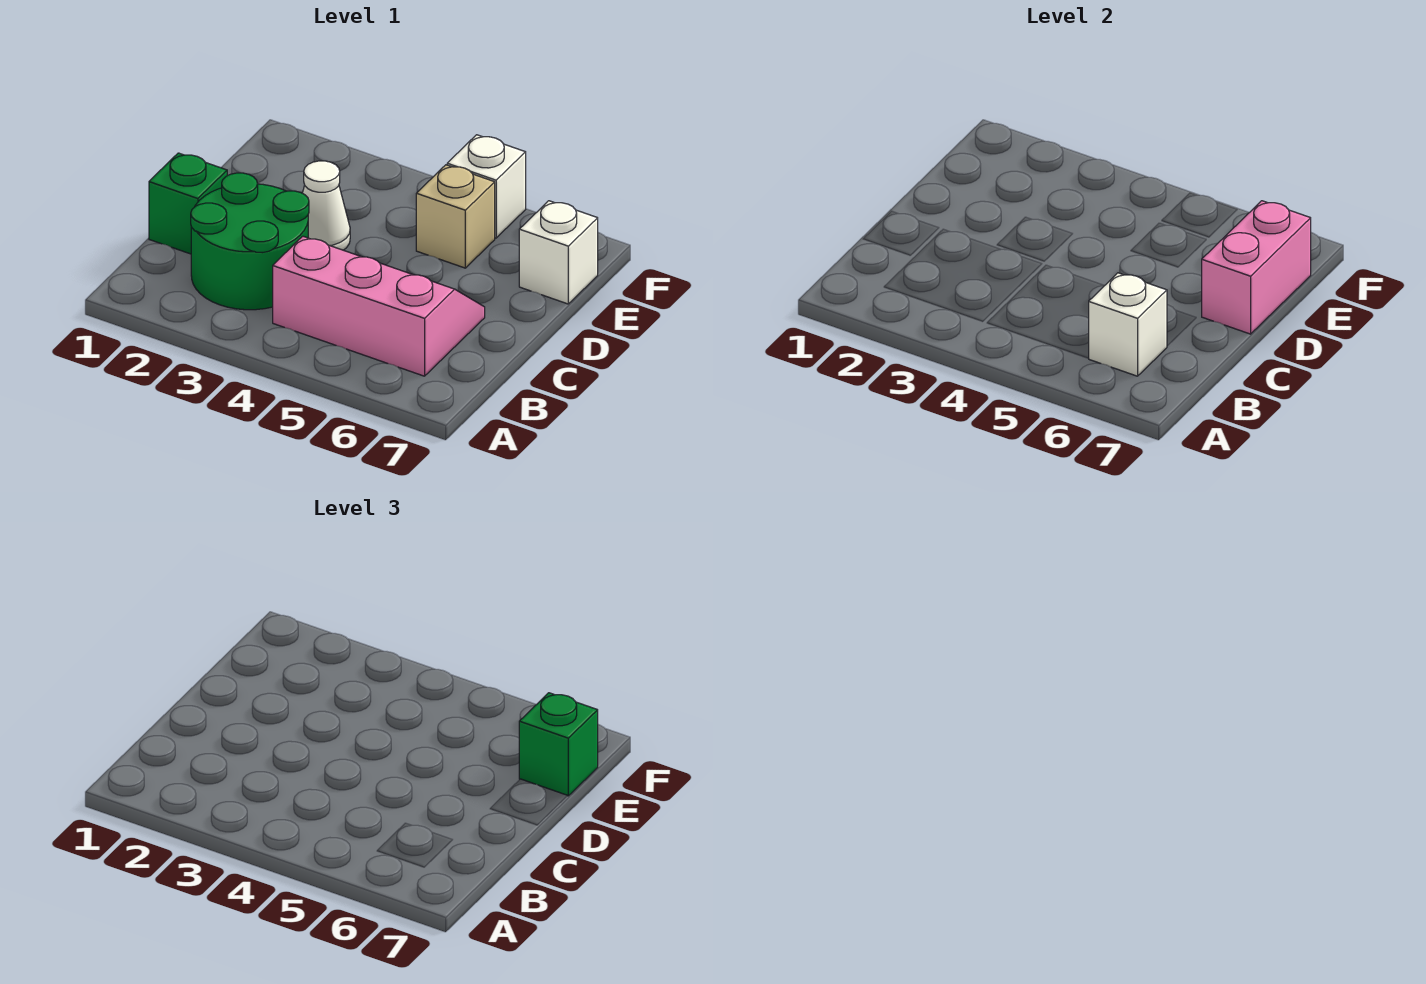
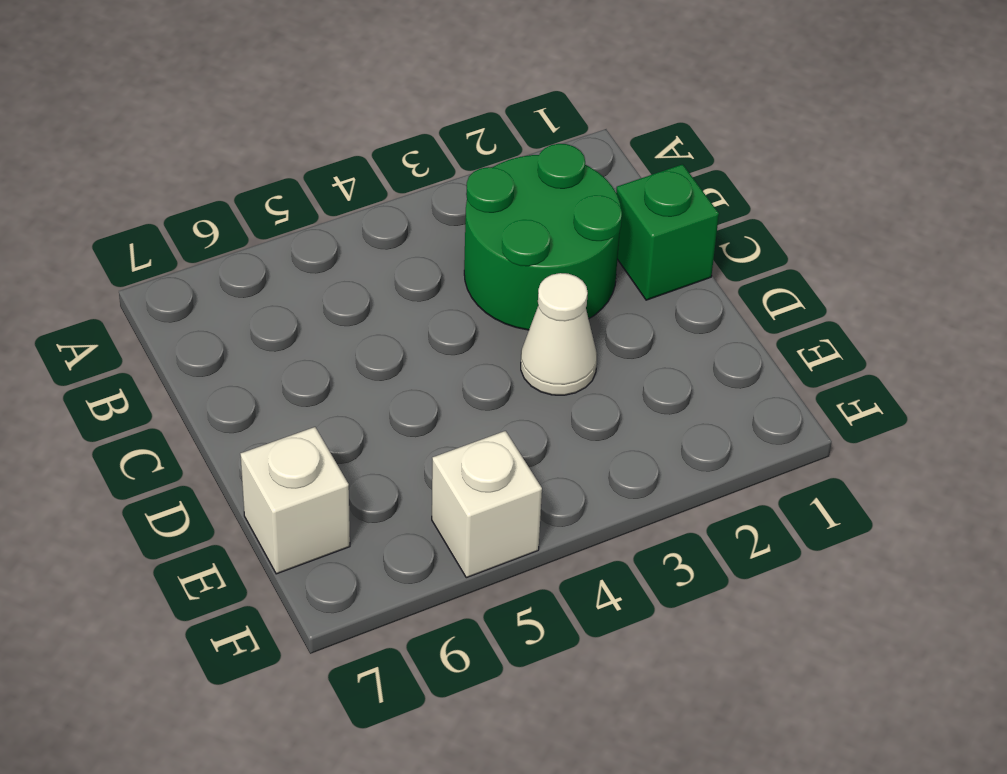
none -> pink slope B4:C6 level 1 top B
none -> tan brick E5 level 1

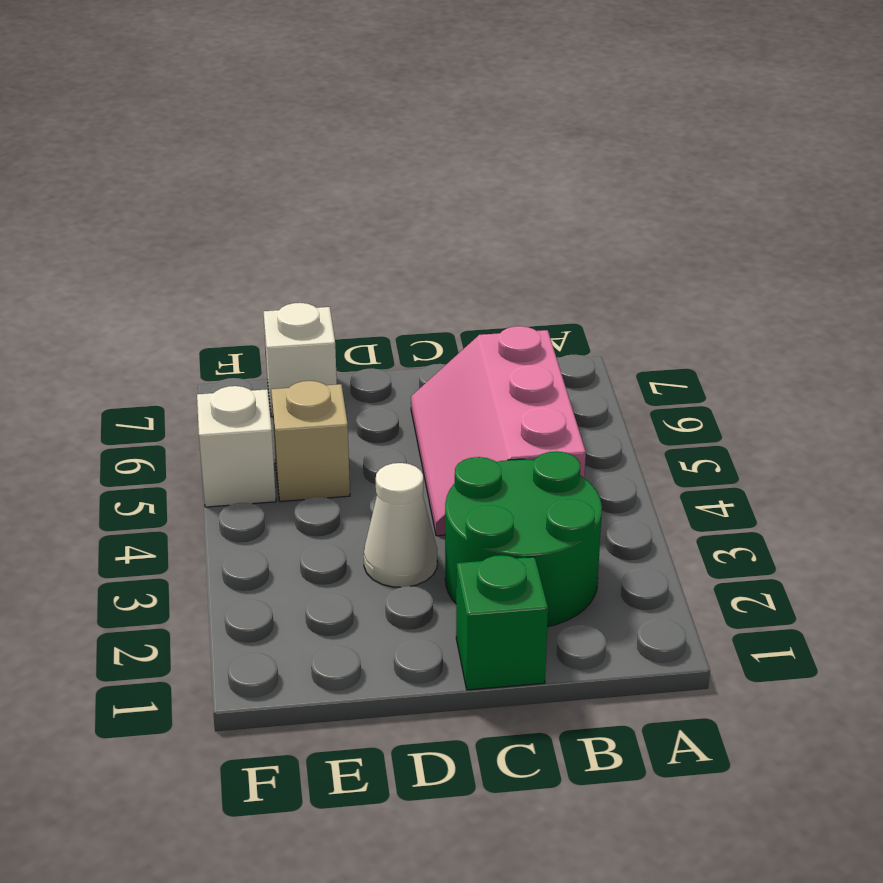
none -> white brick B6 level 2
none -> pink brick D7:E7 level 2

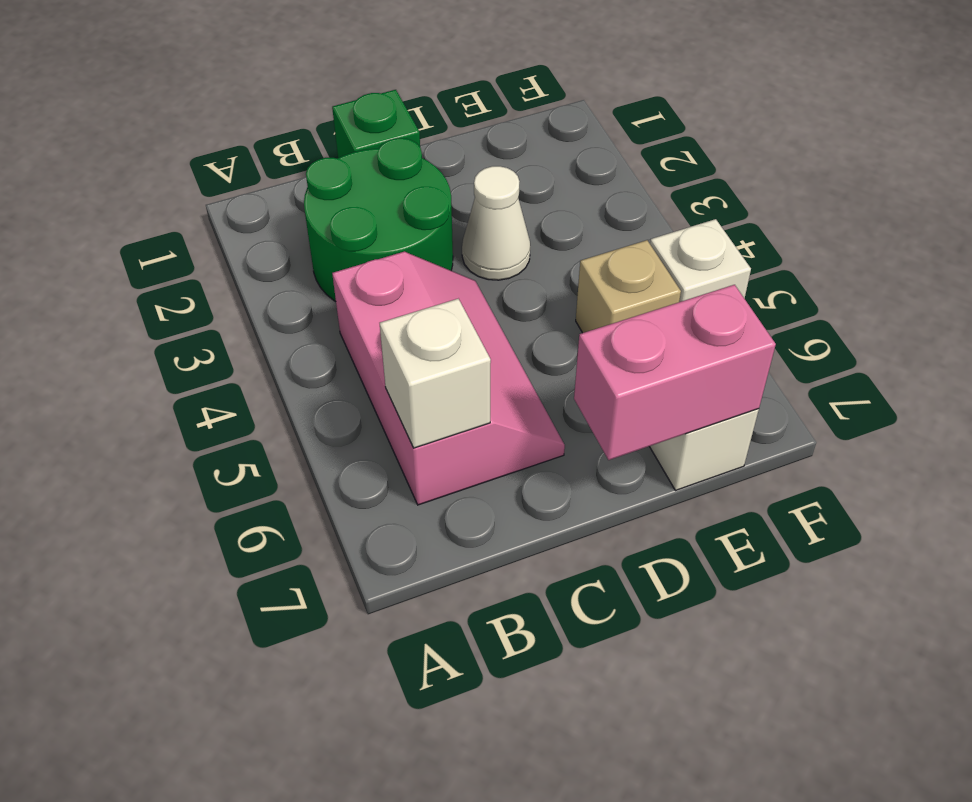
none -> green brick E7 level 3

